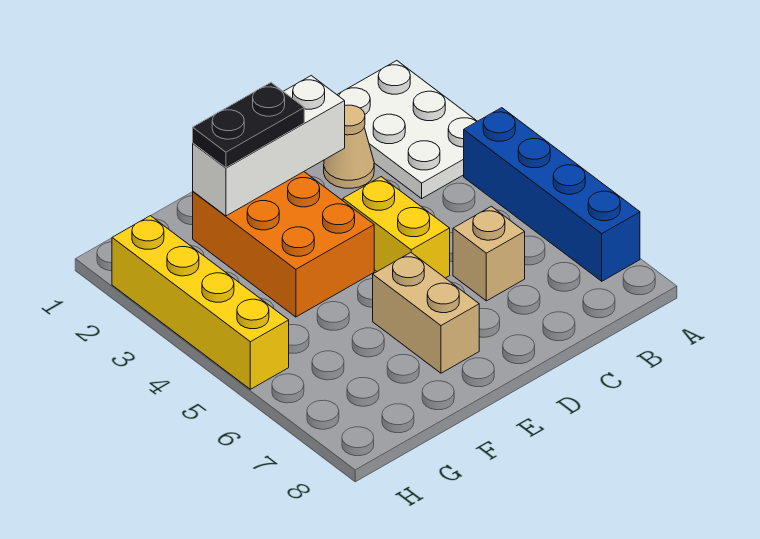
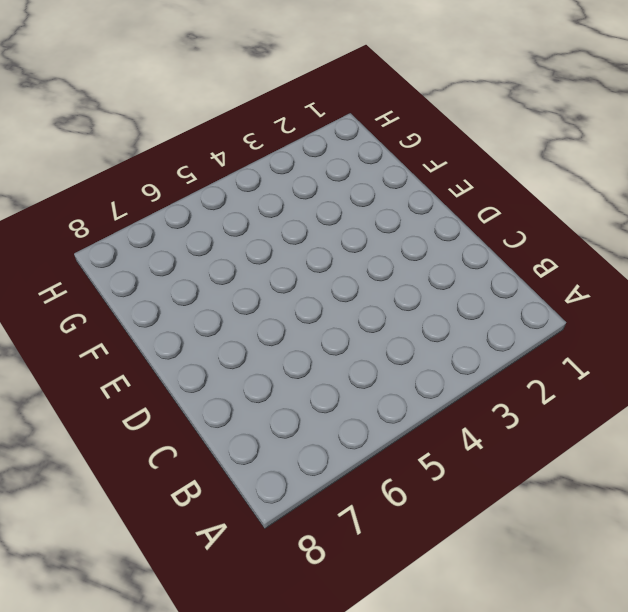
none -> white plate A1:B3 level 1
none -> blue brick A4:A7 level 1

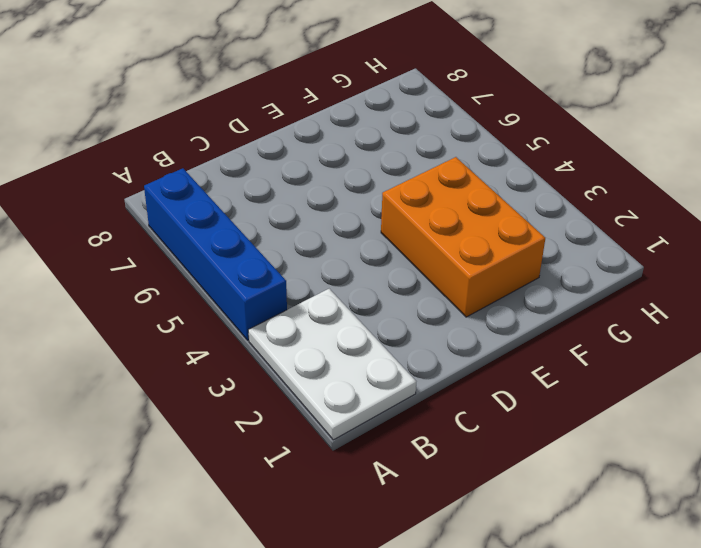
none -> tan cone C2 level 1
none -> tan brick C6 level 1

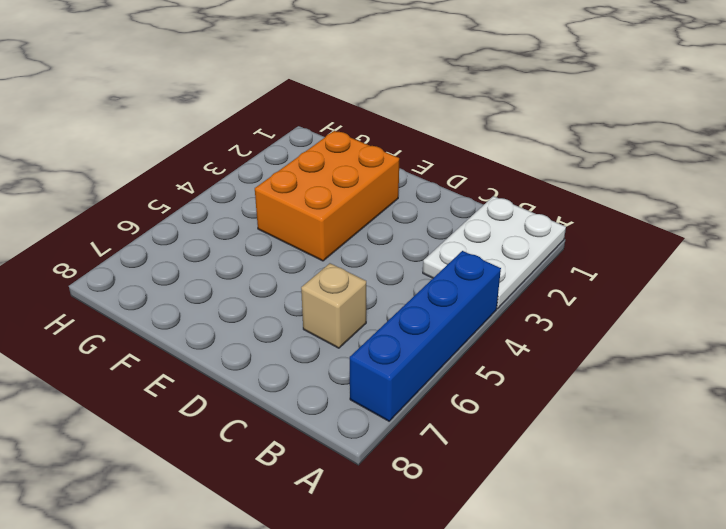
none -> tan cone C2 level 1
none -> yellow brick D4:D5 level 1

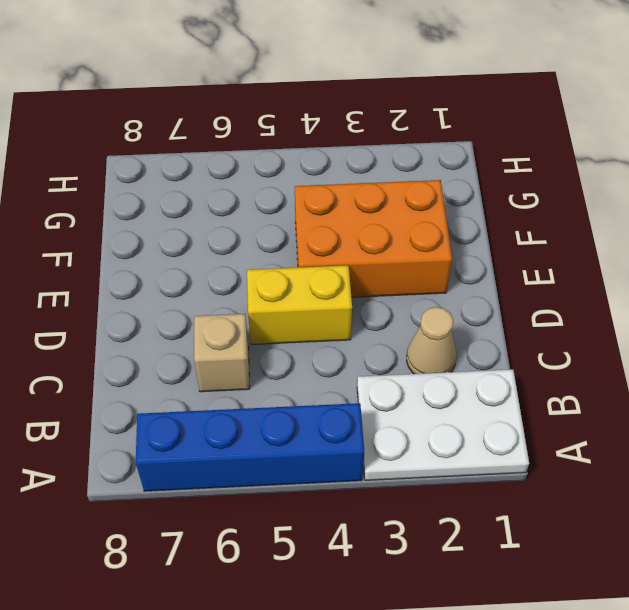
none -> tan brick E6:E7 level 1
none -> yellow brick H2:H5 level 1

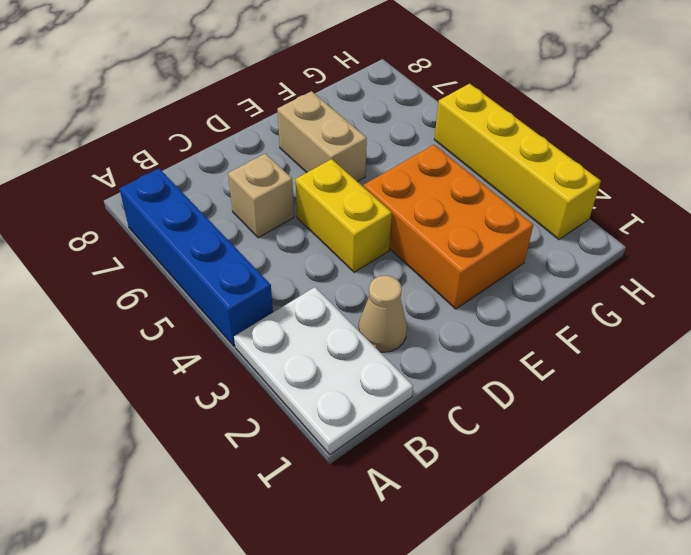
none -> white brick D2:F2 level 2
none -> black plate E2:F2 level 3

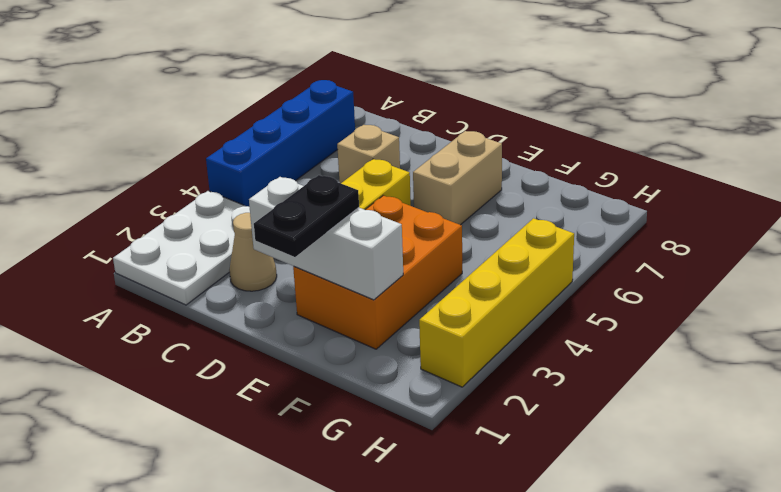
black plate E1:E2 level 3 -> black plate E2:F2 level 3

